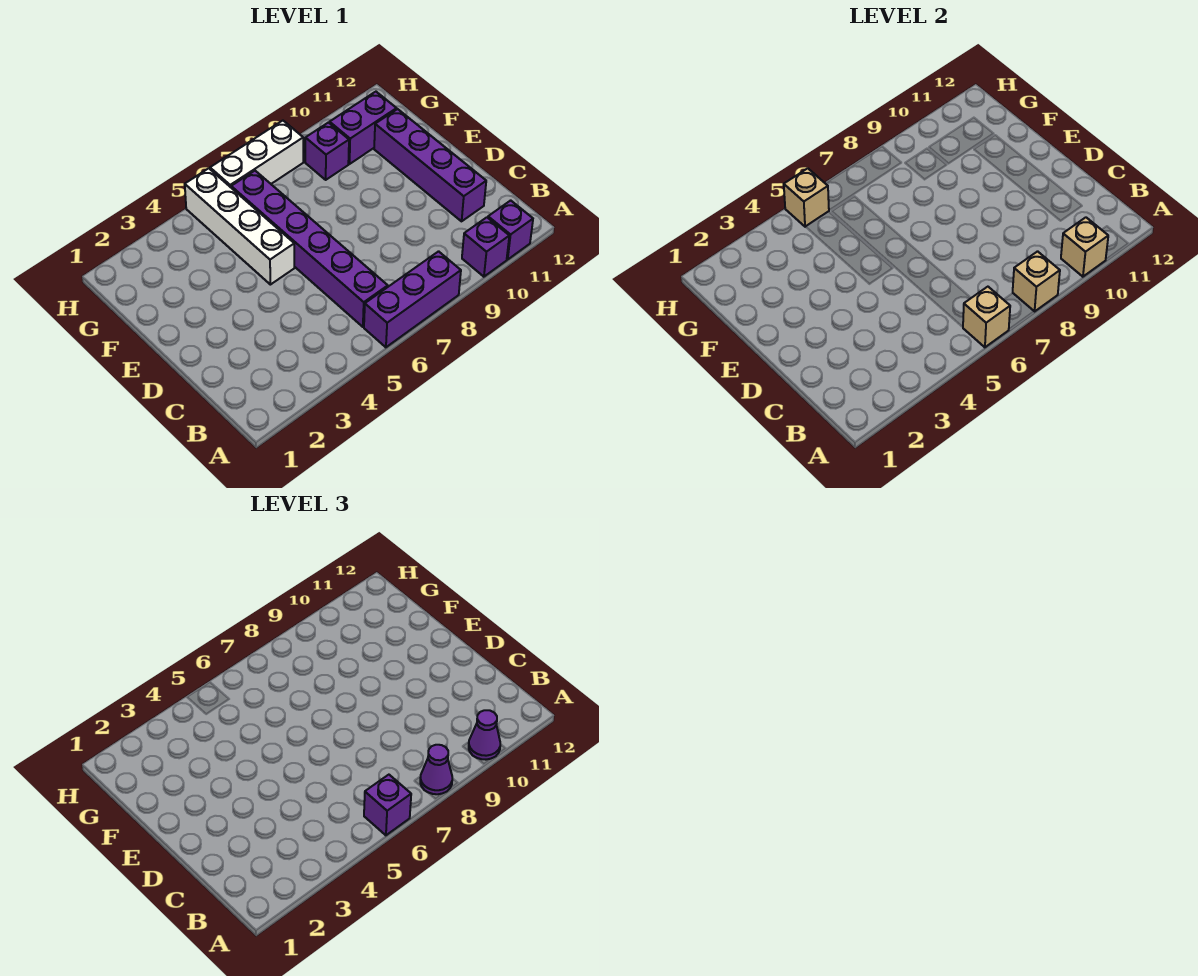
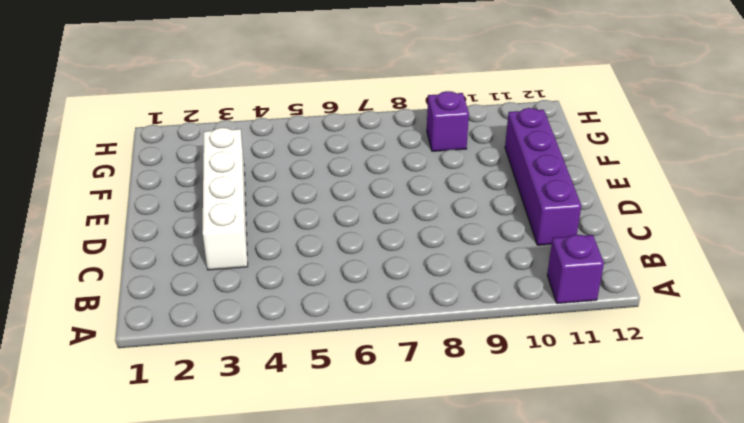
white brick C3:F3 level 1 -> white brick E5:H5 level 1
none -> purple brick A6:A8 level 1
none -> purple brick A10 level 1
none -> purple brick B6:G6 level 1

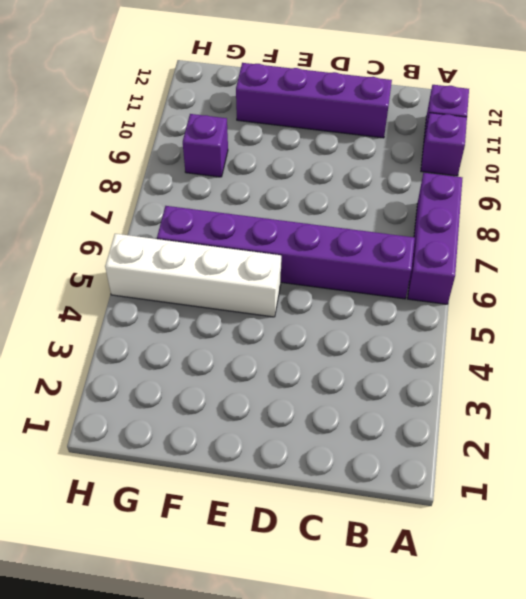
none -> purple brick G10:G11 level 1
none -> white brick H6:H8 level 1
none -> tan brick A6 level 2

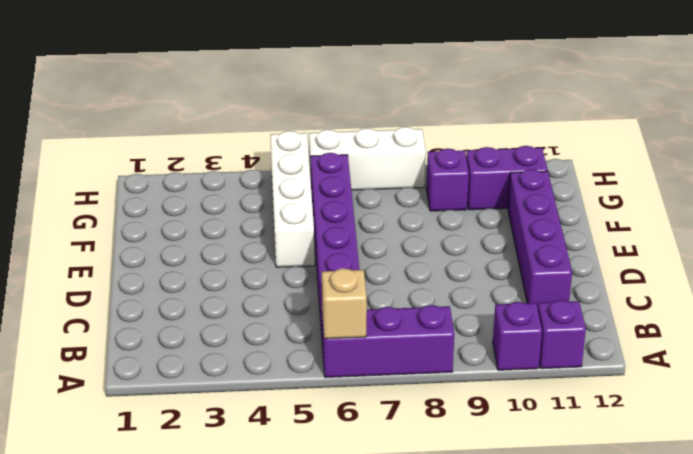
none -> tan brick A8 level 2
none -> tan brick A10 level 2
none -> tan brick H5 level 2

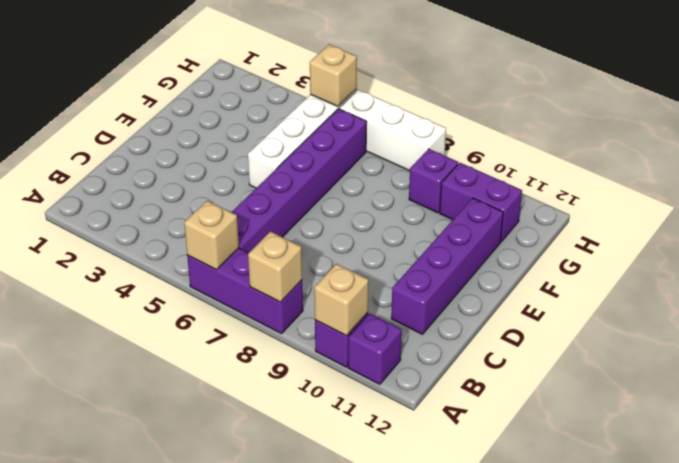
none -> purple brick A6 level 3
none -> purple cone A8 level 3
none -> purple cone A10 level 3

